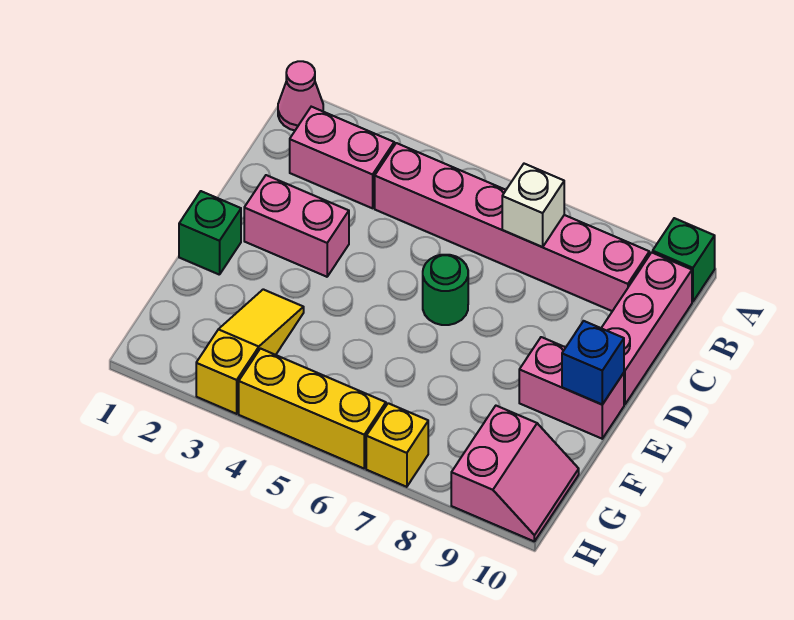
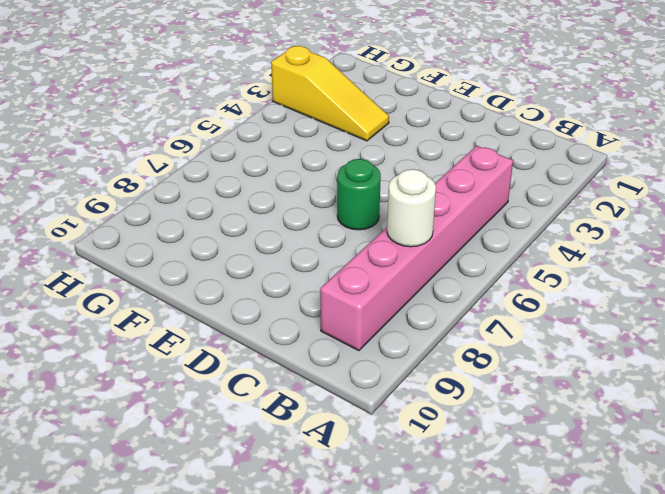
white round brick B7 level 2 -> white brick B7 level 2
none -> pink cone A1 level 1
none -> green brick A10 level 1
none -> pink brick B2:B3 level 1

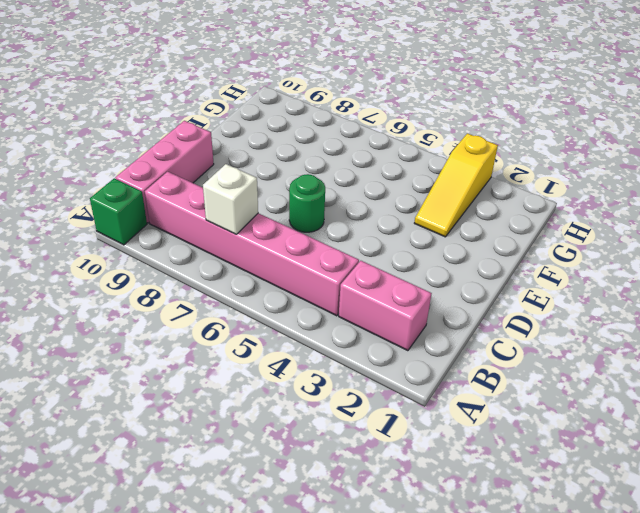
none -> pink cone A1 level 1
none -> pink brick D2:D3 level 1
none -> green brick E1 level 1

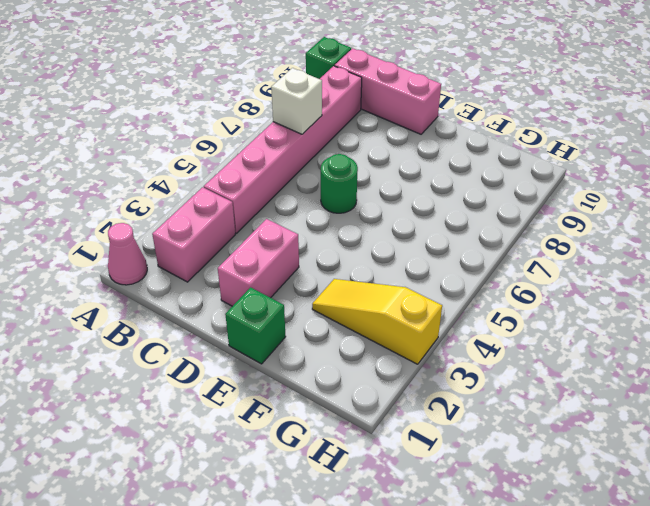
none -> pink brick E9:E10 level 1
none -> pink slope G9:H10 level 1 top 9
none -> yellow brick H4:H6 level 1

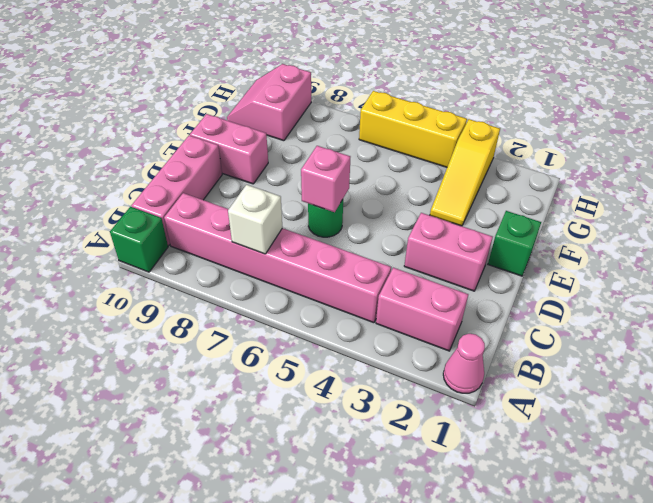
pink brick D6 level 2 -> none
none -> yellow brick H7 level 1
none -> blue brick E10 level 2

